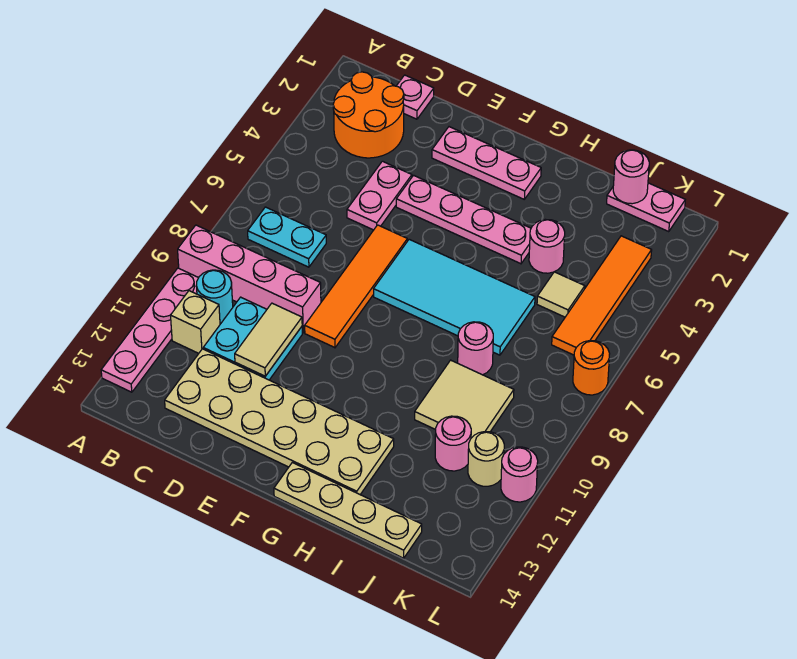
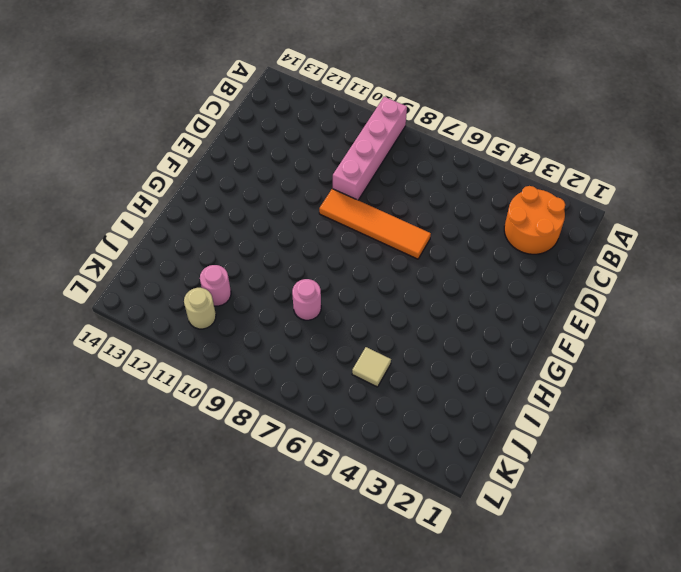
none -> pink plate A10:A13 level 1
none -> cyan plate B7:C7 level 1
none -> cyan round brick B10 level 1

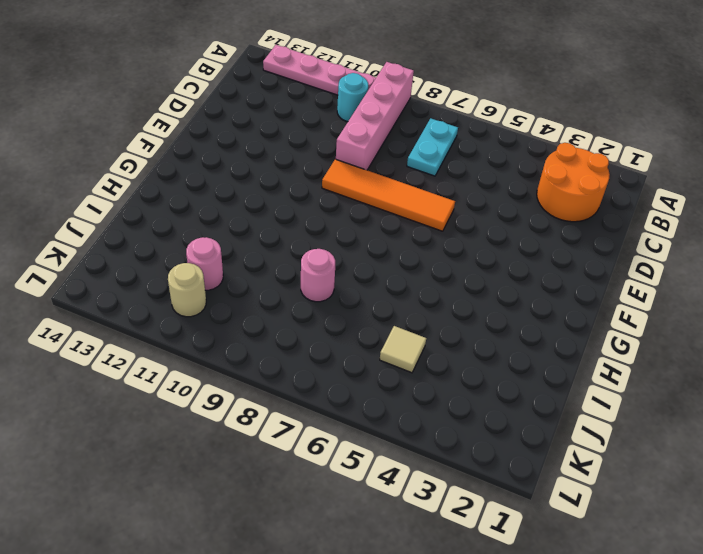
none -> tan brick B11 level 1
none -> pink plate C1 level 1
none -> cyan plate C10:D11 level 1

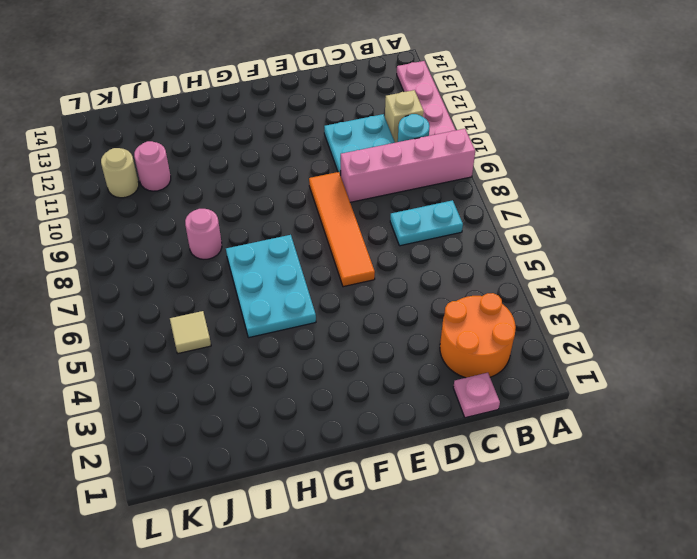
cyan plate G5:H7 level 1 -> cyan tile F6:I7 level 1
none -> tan plate C12:H13 level 1
none -> pink plate D4:D5 level 1
none -> pink plate E2:G2 level 1

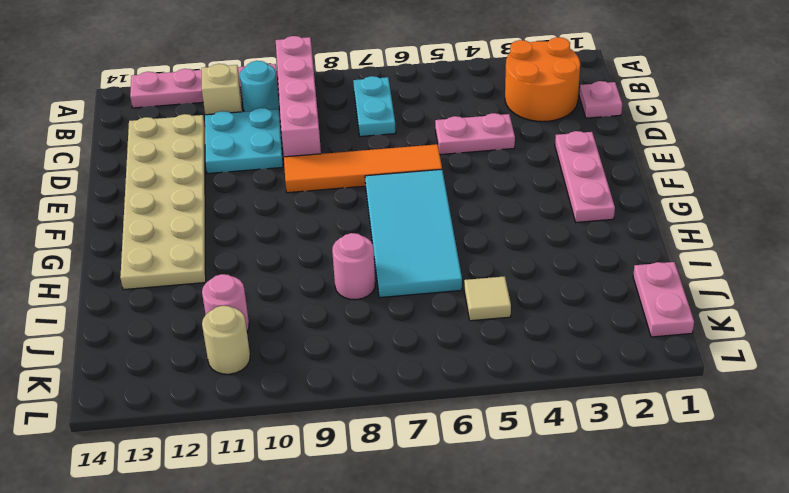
none -> pink plate E4:H4 level 1
none -> tan plate G14:J14 level 1
none -> pink round brick I4 level 1

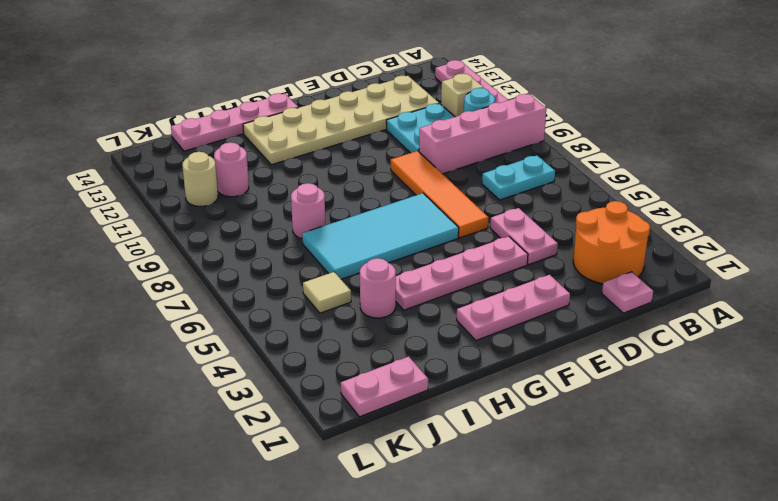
pink plate G14:J14 level 1 -> tan plate G14:J14 level 1
none -> tan tile I9:J10 level 1
none -> orange tile K3:K6 level 1
none -> orange round brick L7 level 1

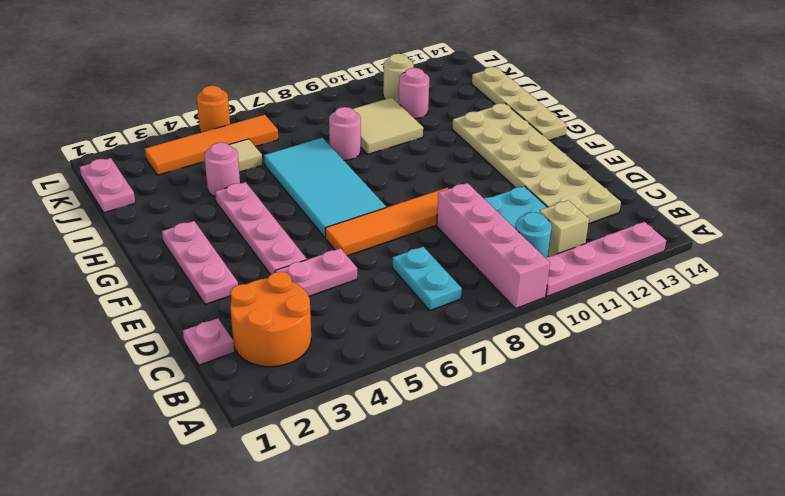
orange round brick L5 level 1 -> orange round brick L7 level 1
none -> pink round brick L11 level 1
none -> tan tile D10:D11 level 2
none -> pink round brick J1 level 2

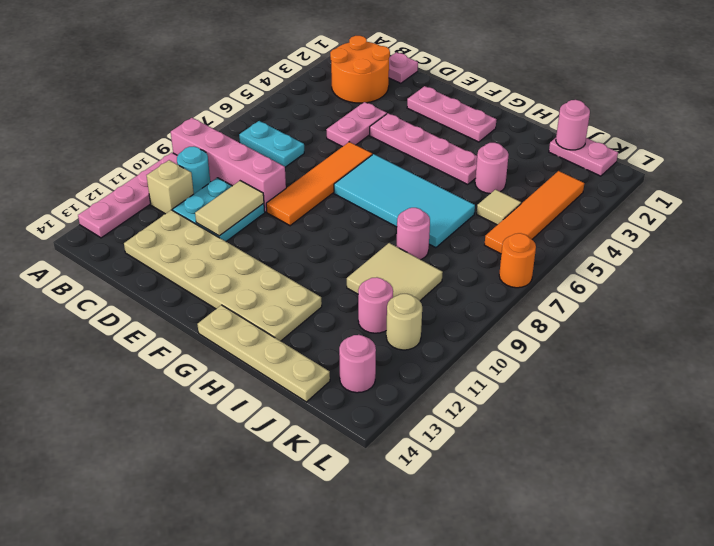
pink round brick K13 level 1 -> pink round brick L11 level 1

